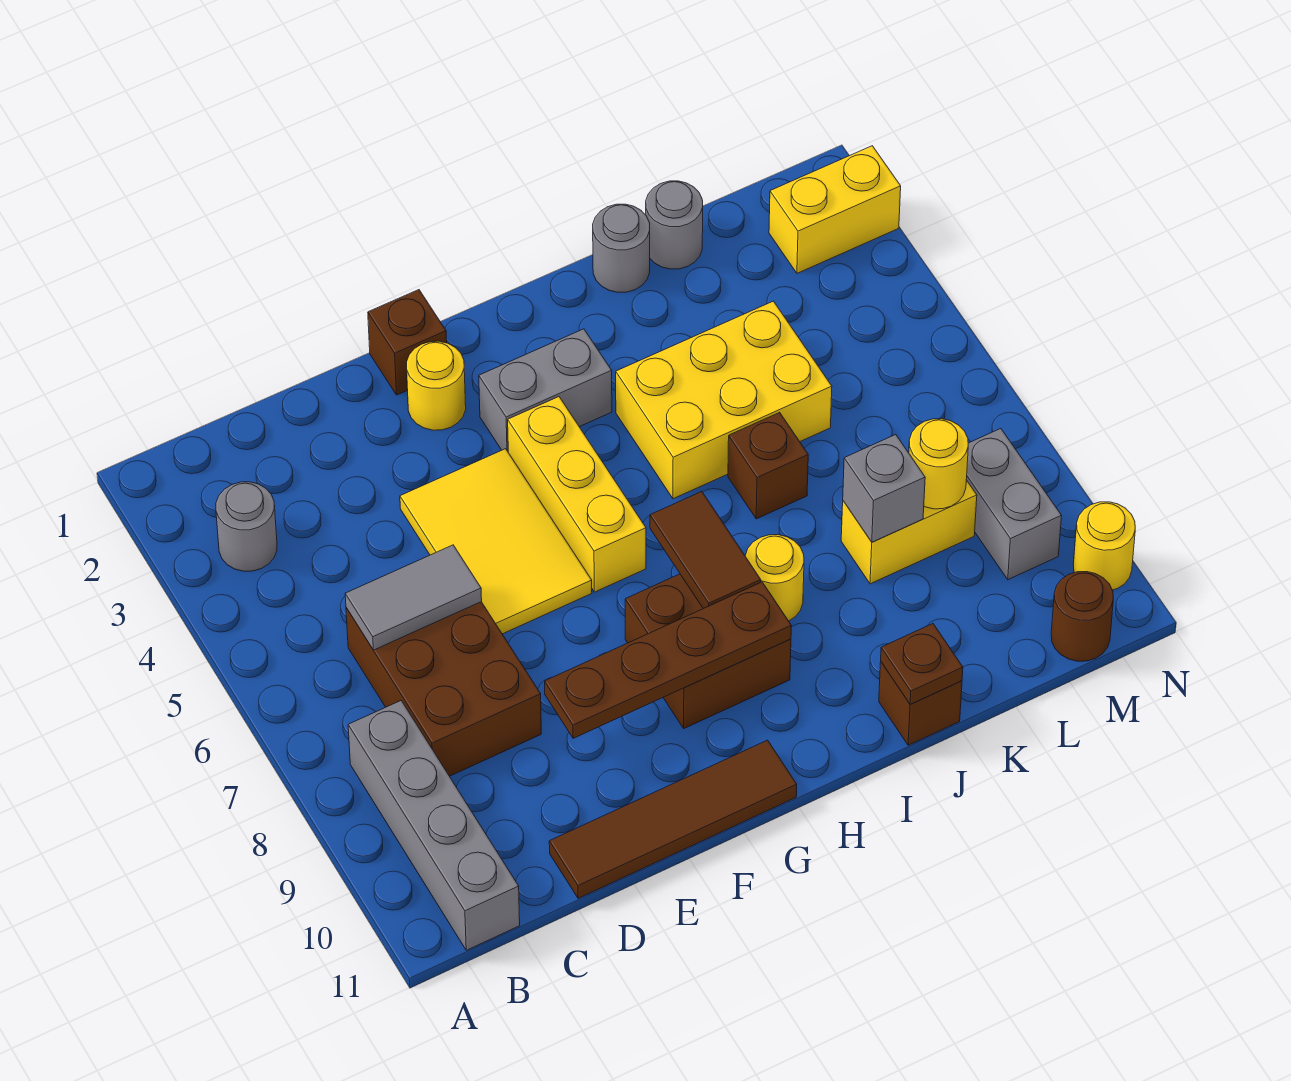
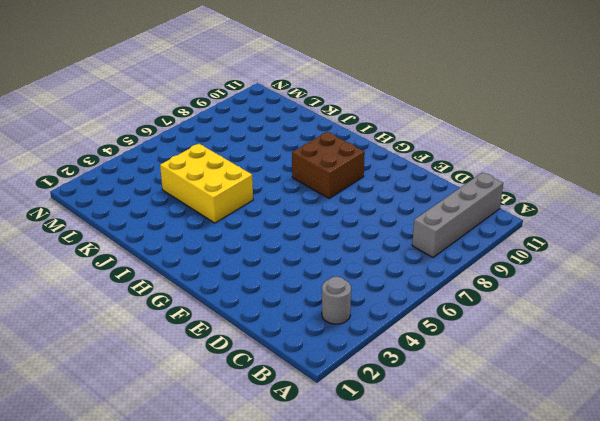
none -> brown brick C6:D8 level 1
none -> brown tile D11:G11 level 1
none -> yellow tile E4:F6 level 1

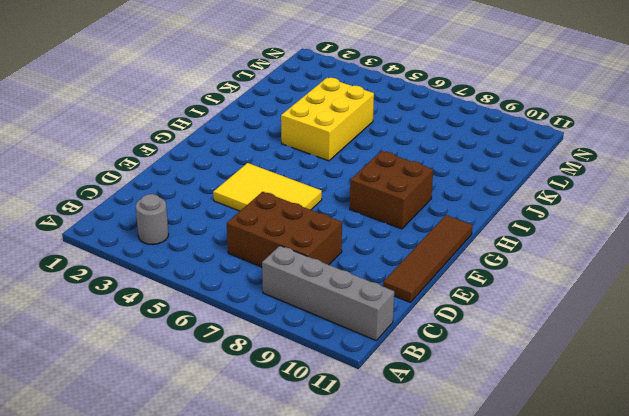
none -> brown brick F1 level 1
none -> yellow round brick F2 level 1
none -> grey brick G3:H3 level 1

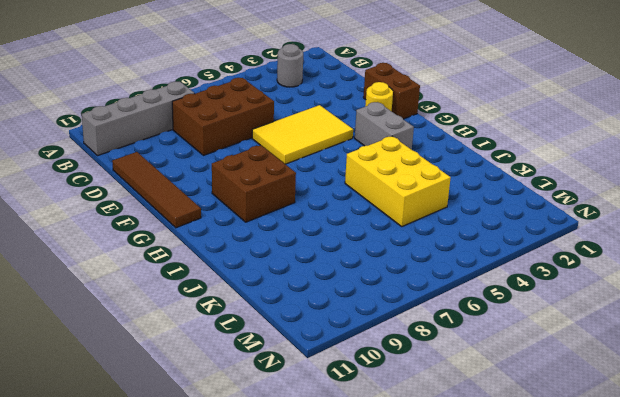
brown brick E1:F1 level 1 -> brown brick F1 level 1
none -> yellow brick G4:G6 level 1
none -> yellow round brick I8 level 1
none -> grey round brick J1 level 1

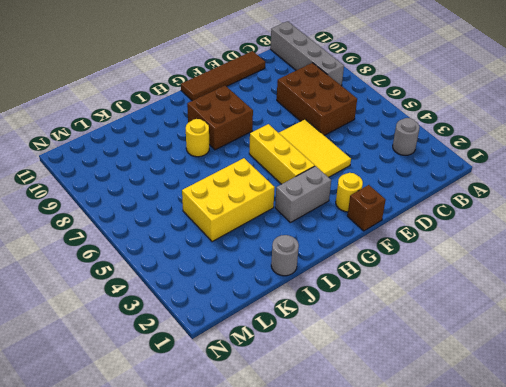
none -> brown brick J6 level 1
none -> brown brick J11 level 1
none -> grey round brick K1 level 1

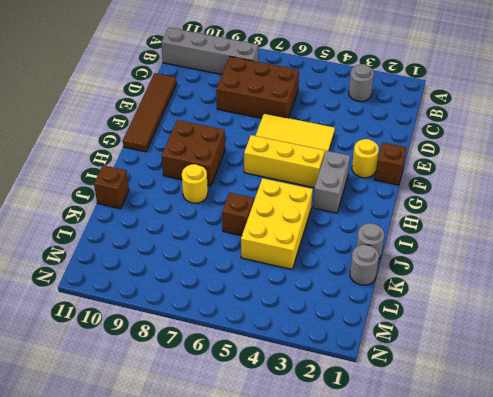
none -> yellow brick K8:L8 level 1
none -> yellow brick M2:N2 level 1
none -> grey brick M8:M9 level 1

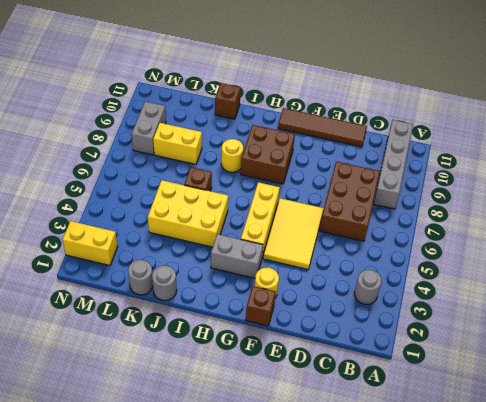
none -> brown round brick M11 level 1
none -> yellow round brick N10 level 1
none -> grey tile C6:D6 level 2

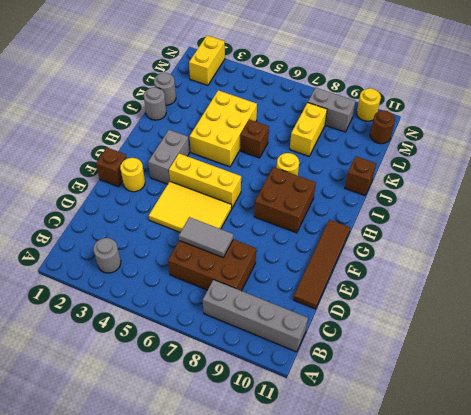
grey tile D6:D7 level 2 -> grey tile C6:D6 level 2
none -> brown plate E9:H9 level 2
none -> brown tile H7:H8 level 2
none -> brown plate J11 level 2

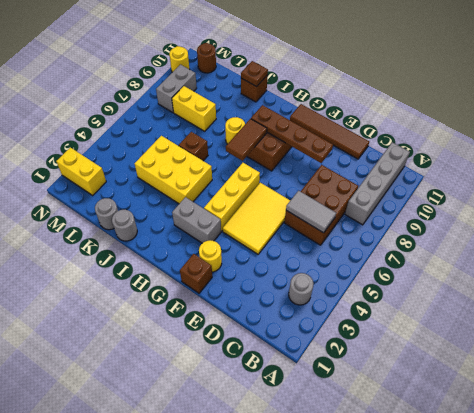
none -> grey brick K8 level 2
none -> yellow round brick L8 level 2

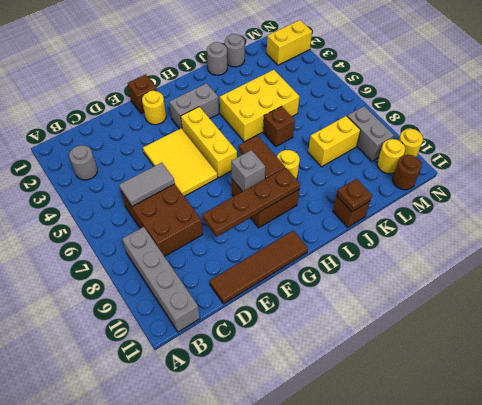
grey brick G8 level 2 -> grey brick K8 level 2
yellow round brick M10 level 1 -> yellow round brick L8 level 2

